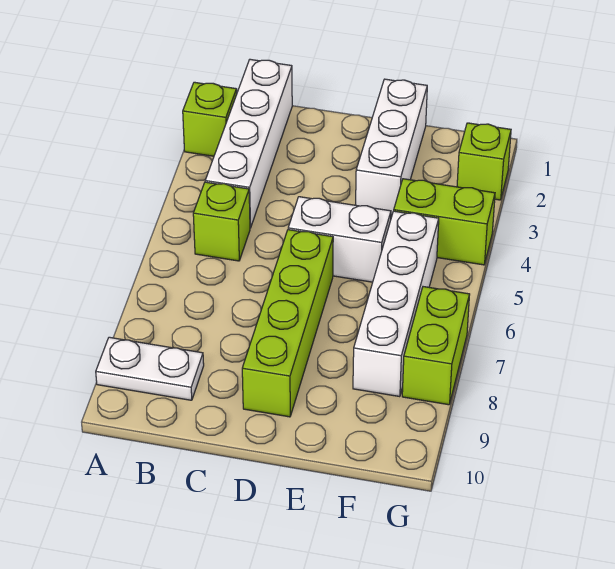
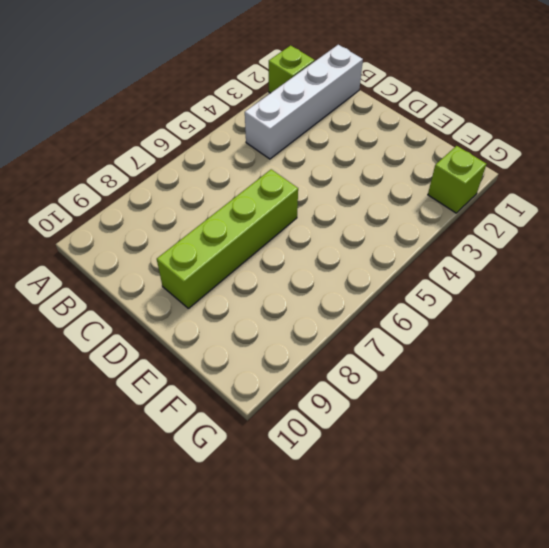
none -> white plate A9:B9 level 1
none -> lime brick B5 level 1

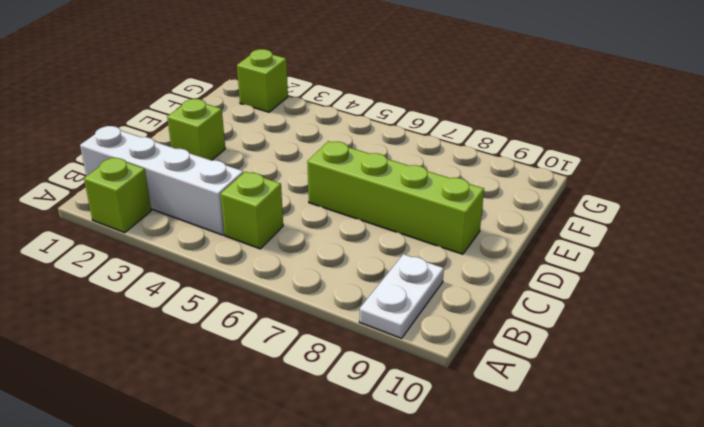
lime brick D2 level 1 -> none
none -> white brick D5:E5 level 1
none -> white brick E1:E3 level 1

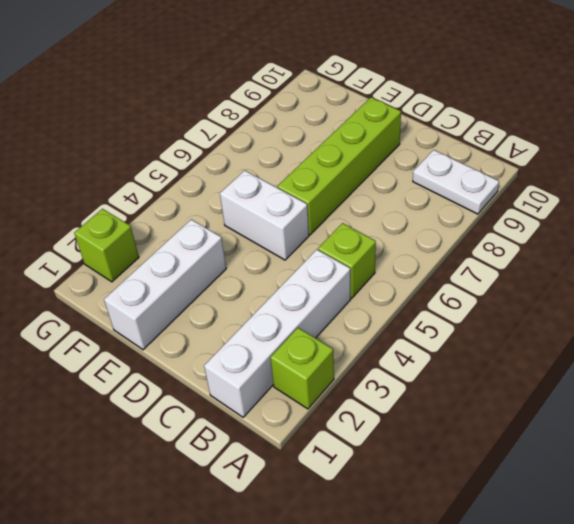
none -> lime brick F4:G4 level 1
none -> white brick F5:F8 level 1

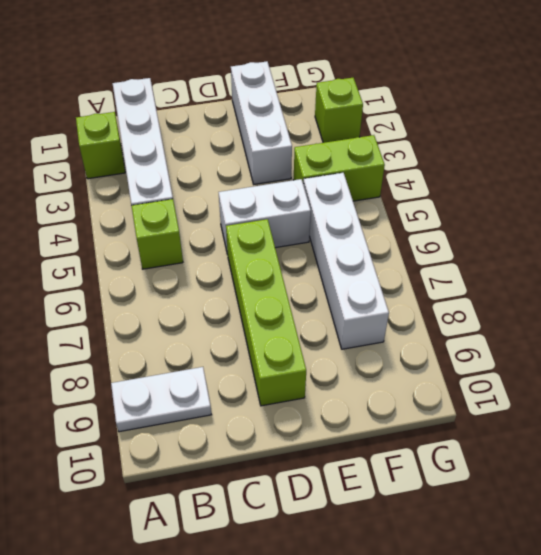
none -> lime brick G7:G8 level 1

